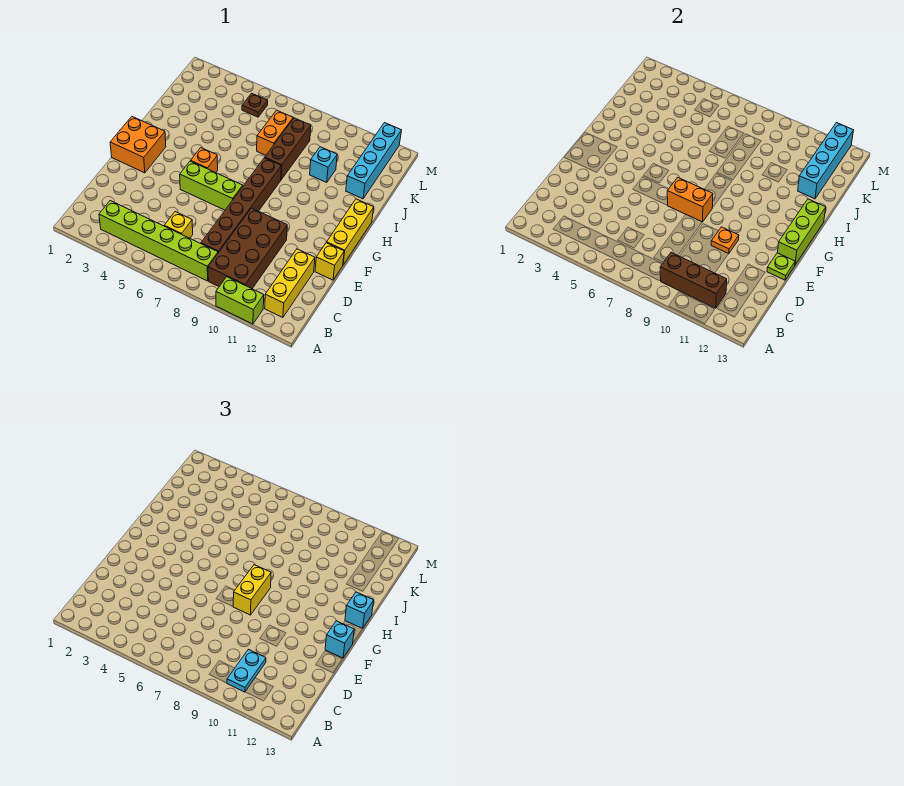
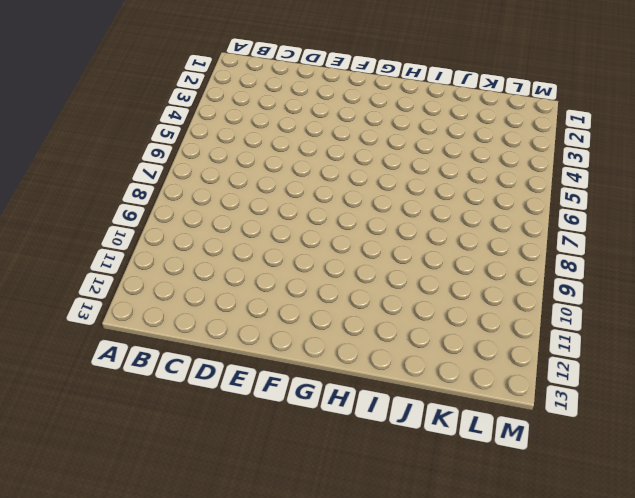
none -> lime brick A10:A11 level 1
none -> lime brick B3:B8 level 1
none -> brown brick B9:E10 level 1

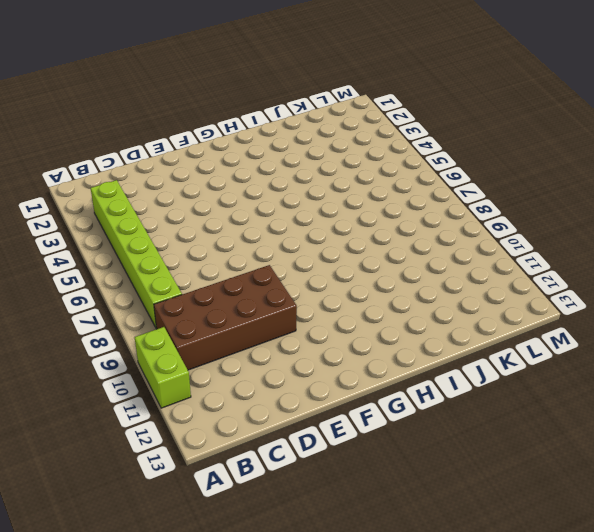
none -> yellow brick B12:D12 level 1
none -> yellow brick C6 level 1
none -> brown brick C8:H8 level 1

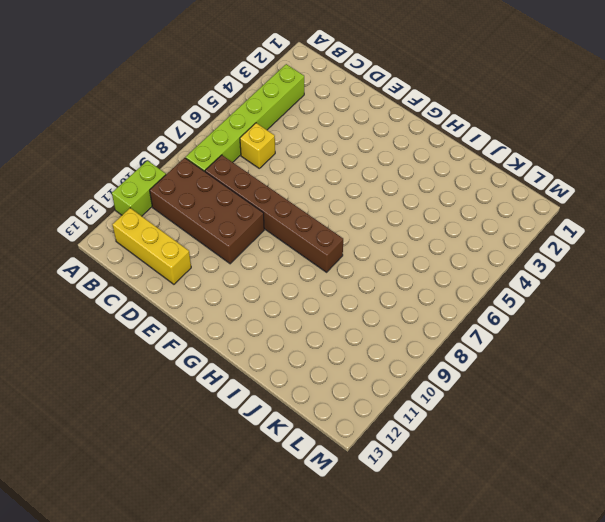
none -> yellow brick E13 level 1
none -> orange brick F1:G2 level 1
none -> lime brick F5:F7 level 1

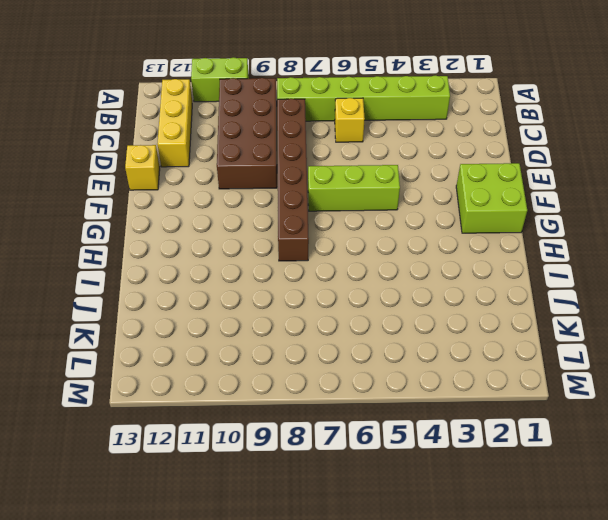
lime brick F1:G2 level 1 -> orange brick F1:G2 level 1
none -> yellow brick F13:H13 level 1
none -> orange brick G5 level 1
none -> brown brick I8:K8 level 1

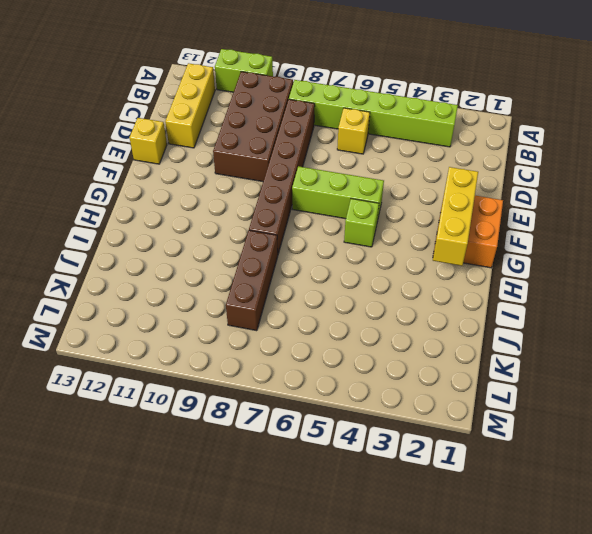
yellow brick F2:H2 level 2 -> yellow brick F13:H13 level 1
lime brick G5 level 1 -> orange brick G5 level 1
none -> orange brick J7:K7 level 1
none -> cyan brick J10 level 1
none -> cyan brick J12:M12 level 1

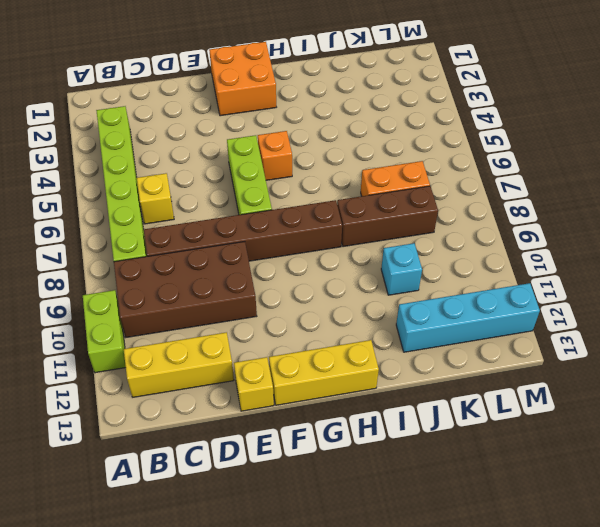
none -> brown plate L5 level 1
none -> brown brick B9:B11 level 2
none -> orange plate E10 level 2

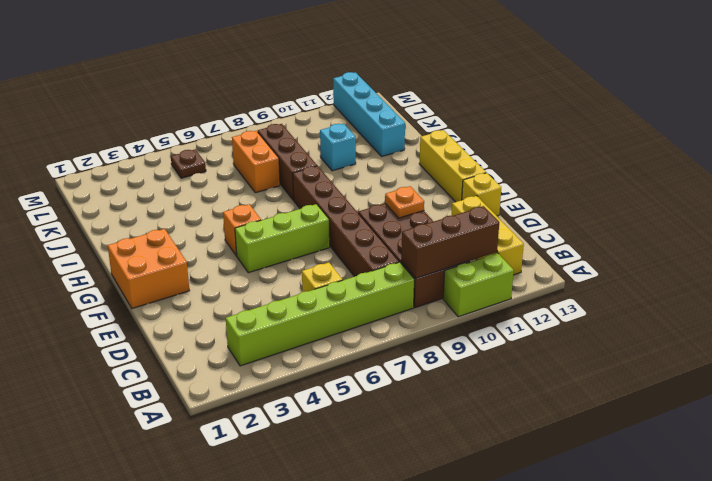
none -> lime plate E13 level 2
none -> orange brick F7:F8 level 2
none -> lime brick F13:H13 level 2

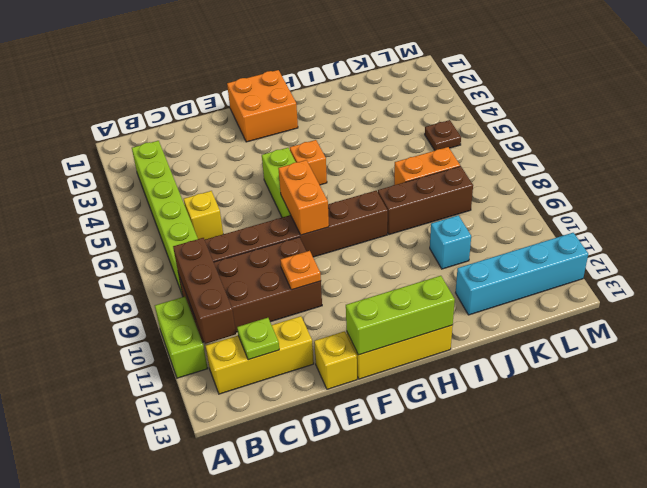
lime plate C12 level 2 -> lime plate E13 level 2
none -> cyan brick J12:M12 level 2
none -> cyan plate B10:C10 level 3
none -> yellow brick F8:G8 level 3

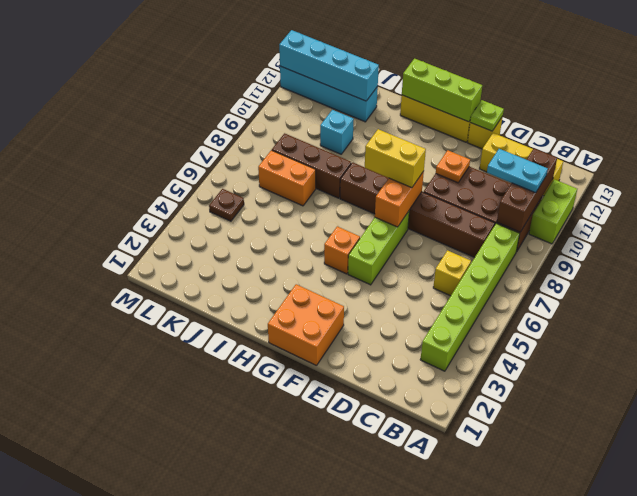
none -> cyan brick F13 level 3
none -> cyan brick H13 level 3

